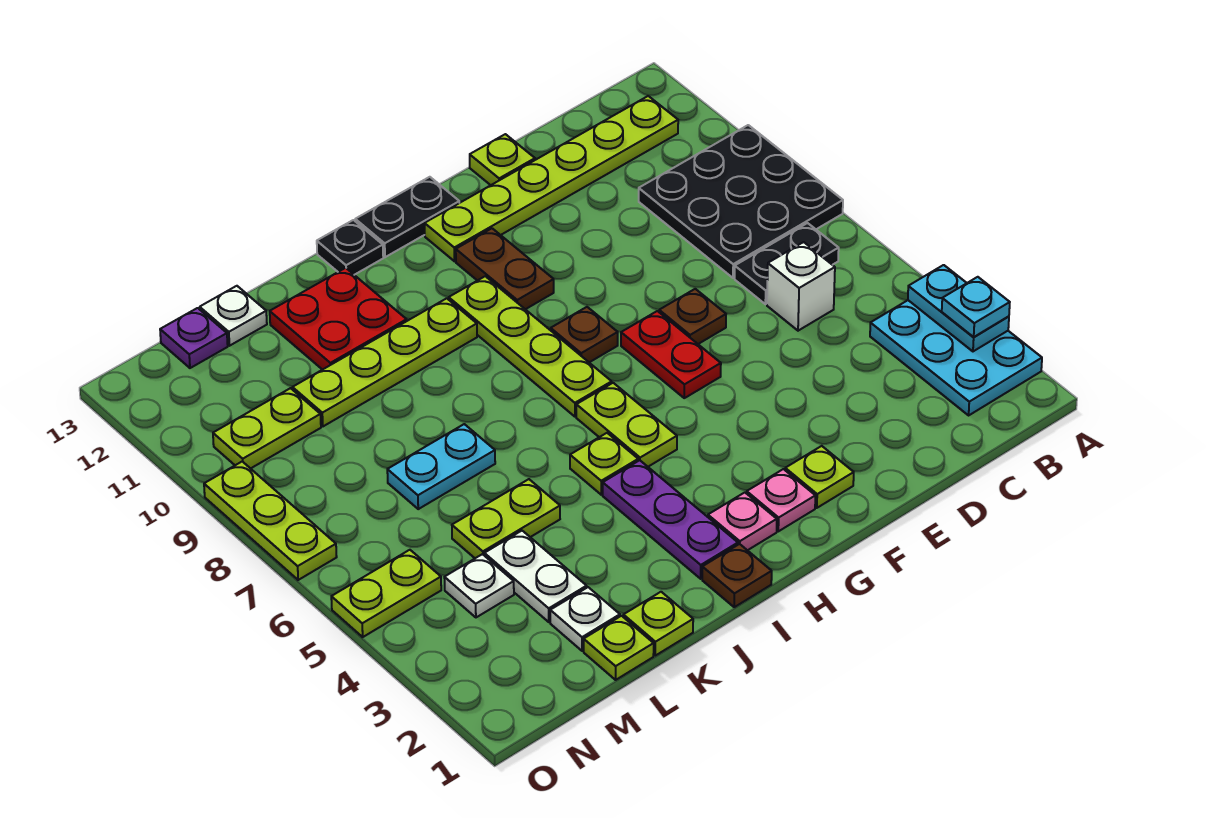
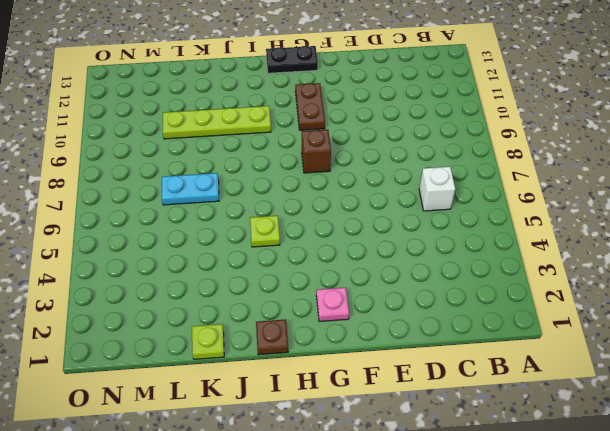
brown brick G8 level 1 -> brown plate G8 level 1
none -> cyan plate A2:B4 level 1
none -> black plate A8:C10 level 1
none -> black plate B7:C7 level 1
none -> lime plate B12:G12 level 1

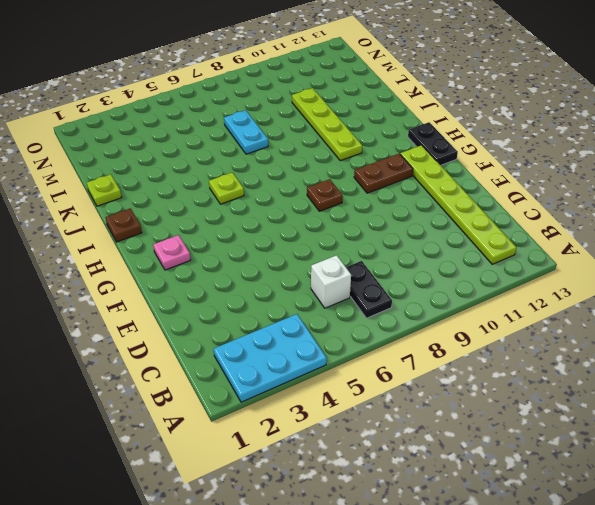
none -> black plate A8:C10 level 1
none -> brown plate E7 level 1
none -> lime plate E13 level 1
none -> lime plate F2 level 1

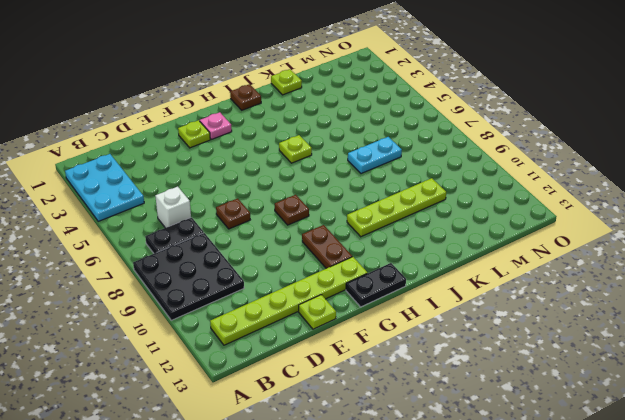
none -> red plate F6:F7 level 1
none -> pink plate H2 level 1
none -> lime plate H5:H6 level 1
none -> lime plate H7:H10 level 1

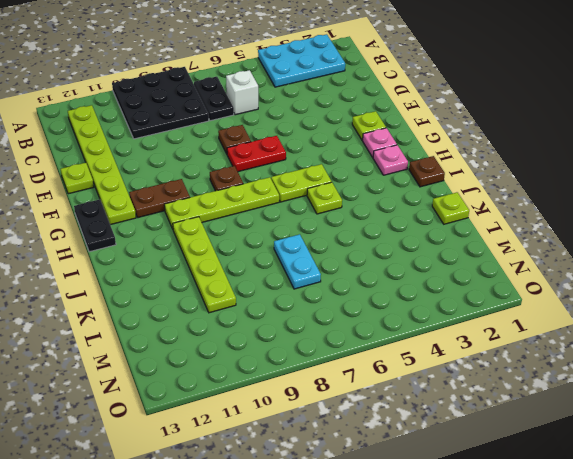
none -> purple plate I2:I4 level 1
none -> black plate I13 level 1
none -> red plate J11:K12 level 1
none -> lime plate K5:L5 level 1

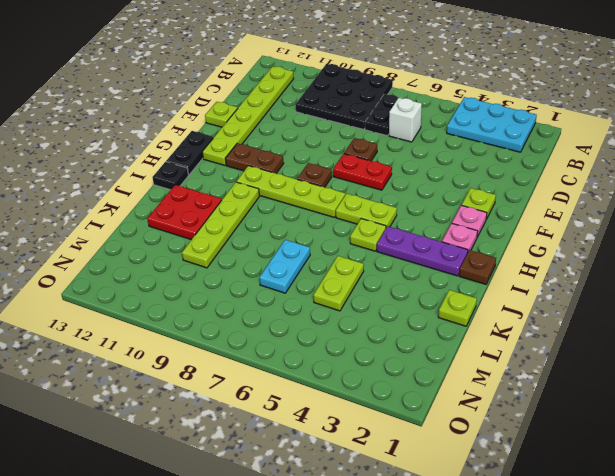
none -> lime plate L1 level 1
none -> white plate L2 level 1
none -> white plate L3:L4 level 1
none -> white plate L13 level 1

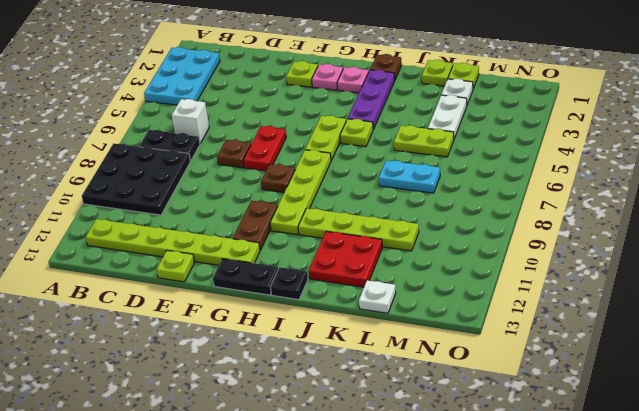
none -> white plate M4 level 1
none -> lime plate M10:N10 level 1
none -> purple plate M13 level 1
none -> lime plate N5:O5 level 1

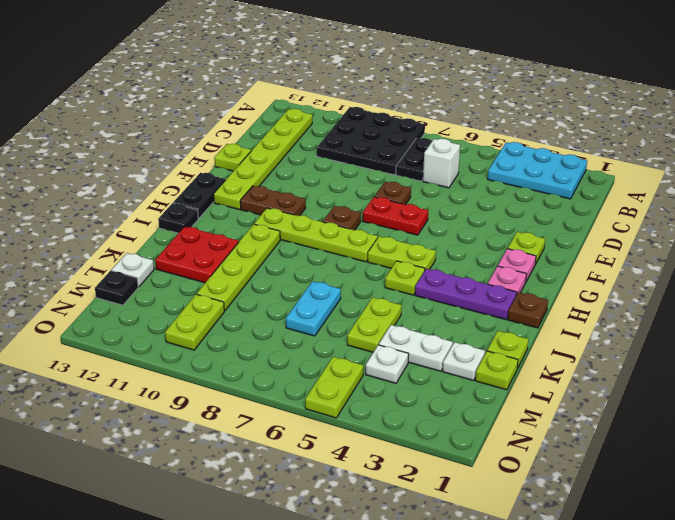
black plate M13 level 1 -> purple plate M13 level 1
none -> lime plate O7:O9 level 1
none -> cyan plate A3:A4 level 2
none -> cyan plate A3 level 3

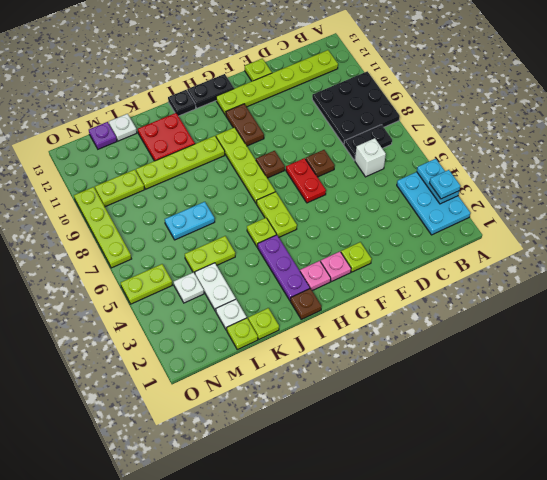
lime plate O7:O10 level 1 -> lime plate O7:O9 level 1

